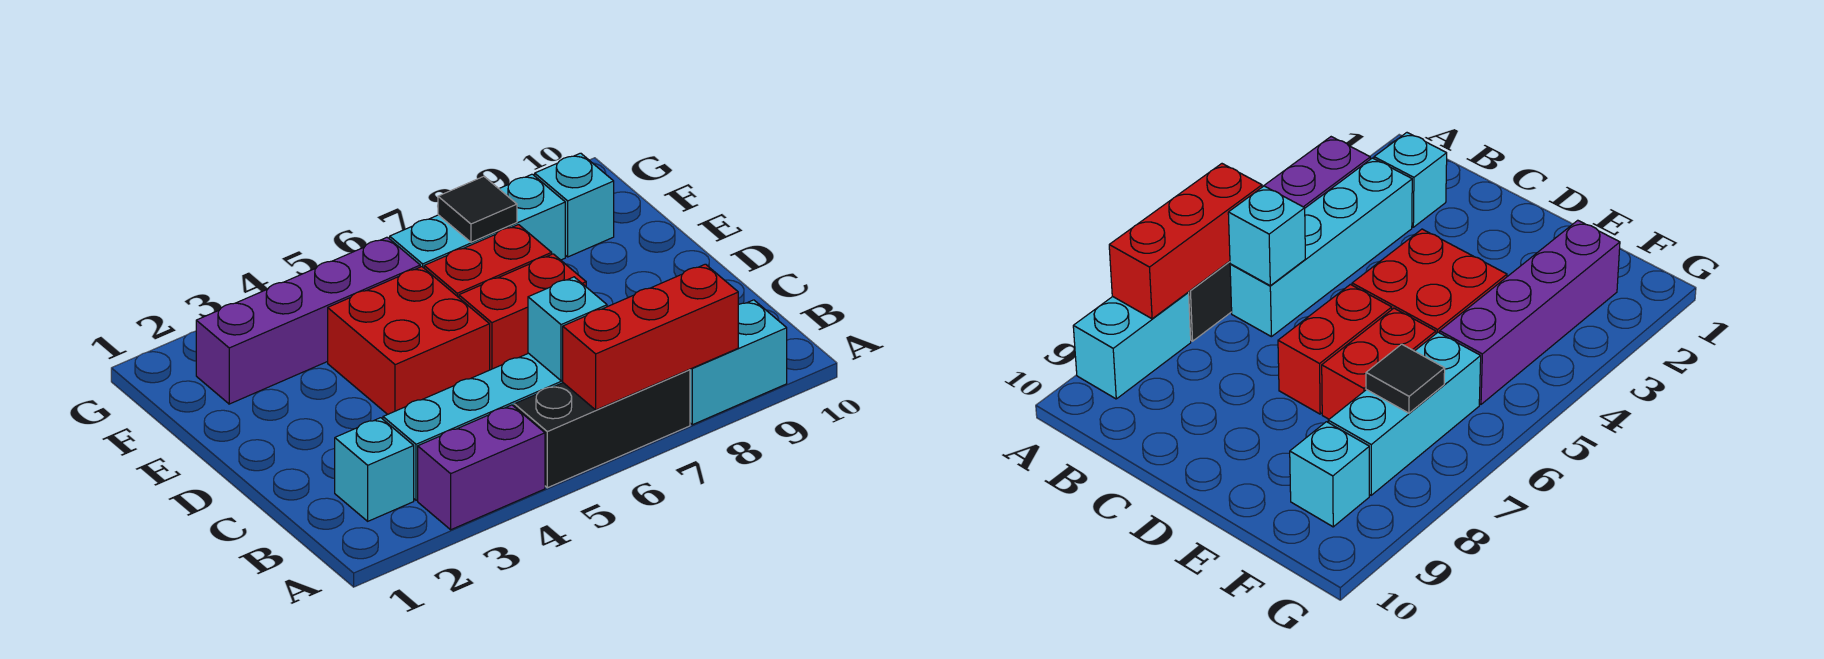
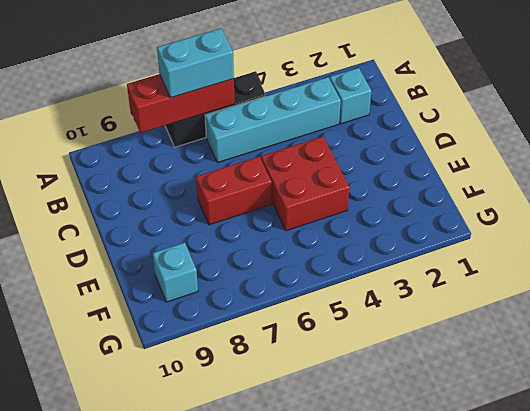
cyan brick A6:A7 level 3 -> cyan brick A8:A9 level 1
none -> purple brick A3:A4 level 1
none -> red brick E6:E7 level 1
none -> purple brick F2:F5 level 1

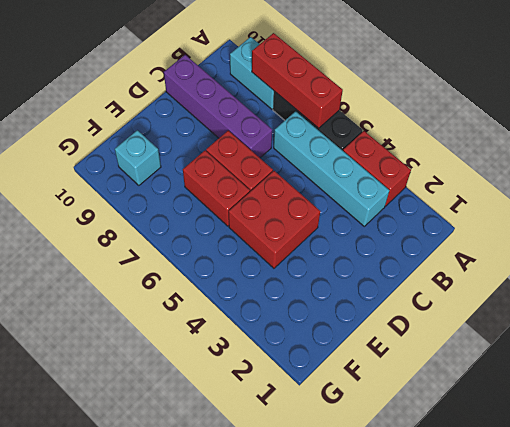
red brick A3:A4 level 1 -> purple brick A3:A4 level 1
purple brick C7:C10 level 1 -> purple brick F2:F5 level 1
none -> cyan brick B2 level 1
none -> cyan brick F6:F8 level 1
none -> cyan brick B6 level 2

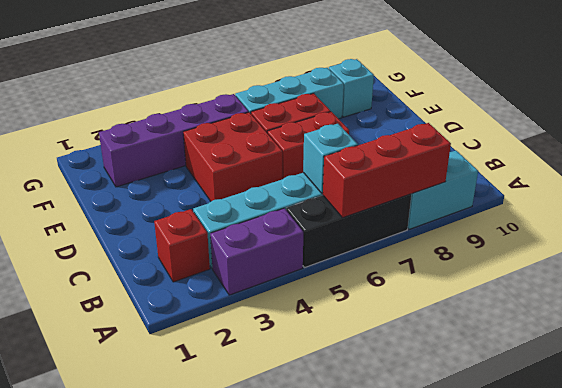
red brick B2 level 1 -> cyan brick B2 level 1
none -> black tile F7 level 2

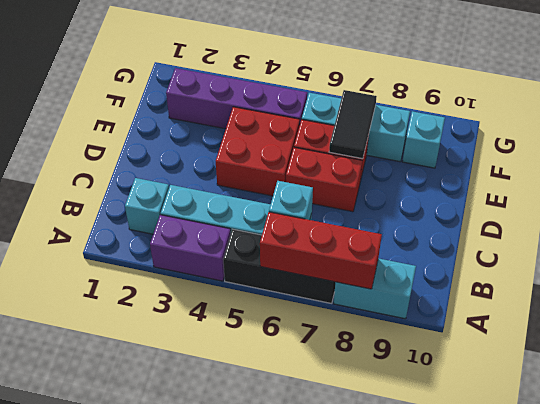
black tile E7:F7 level 2 -> black tile F7 level 2

